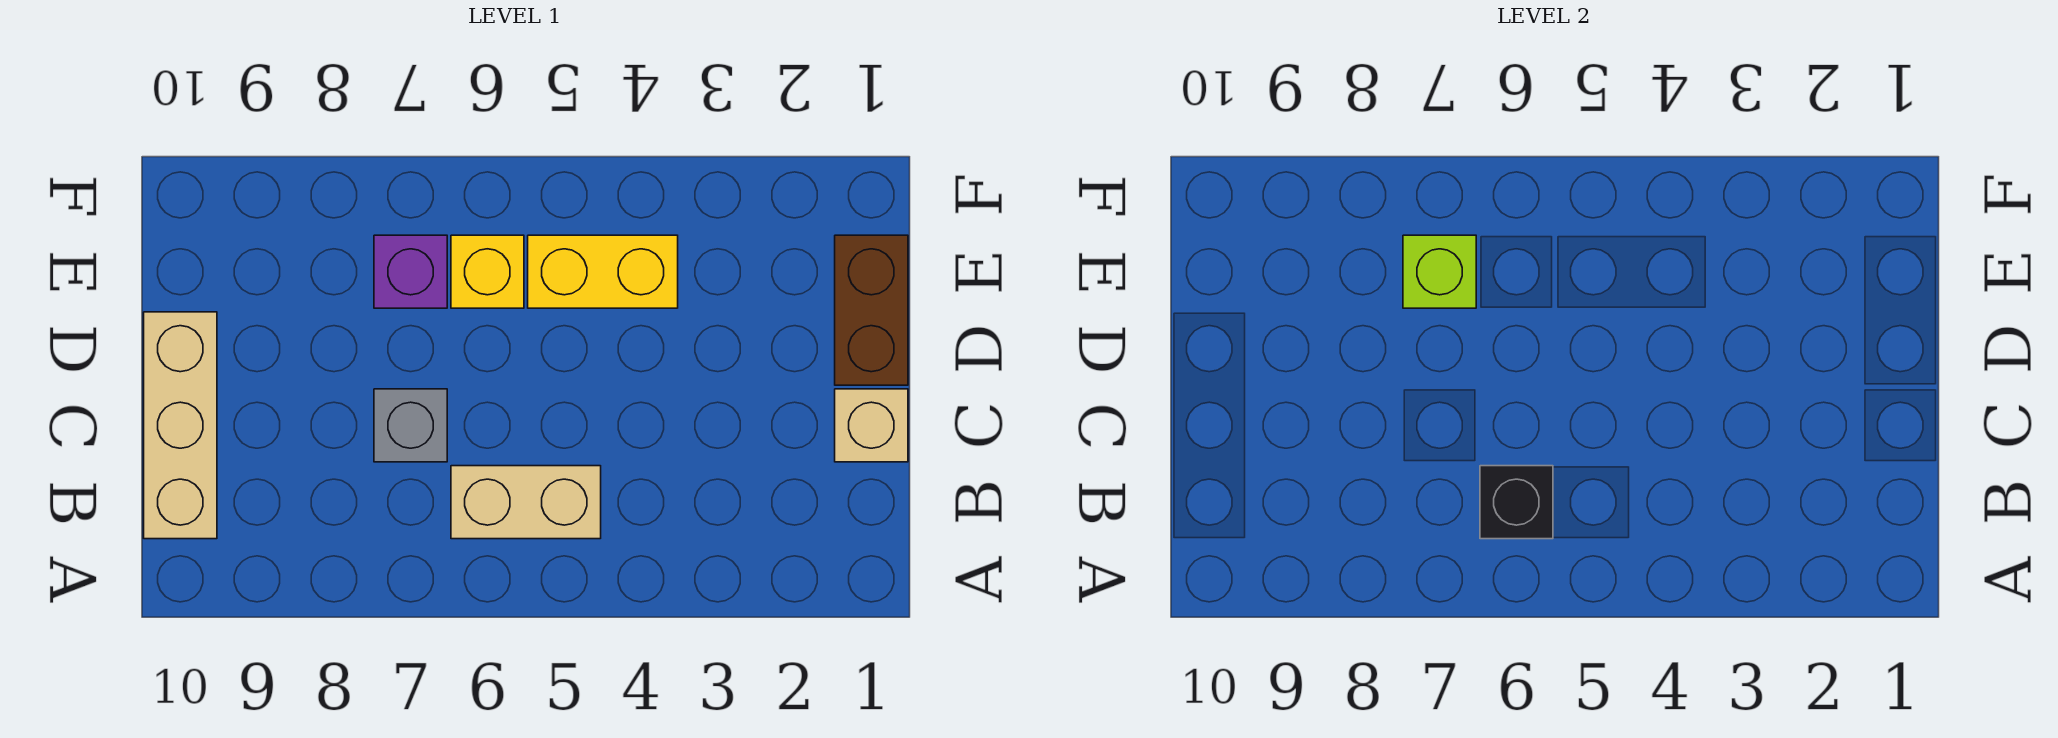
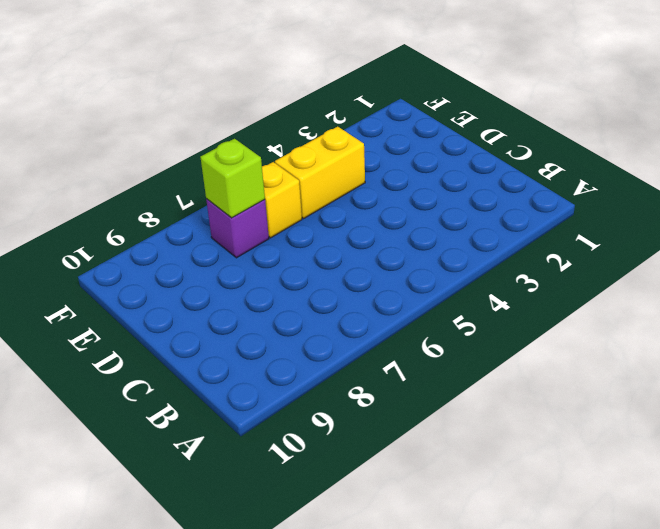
none -> tan brick B5:B6 level 1
none -> tan brick B10:D10 level 1

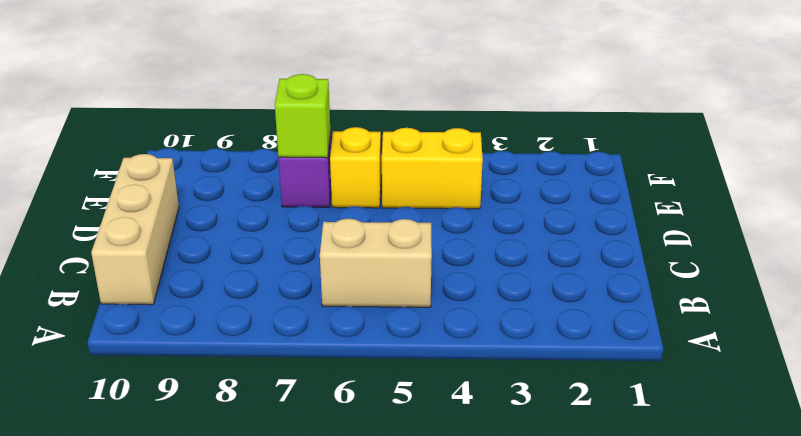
none -> tan brick C1 level 1
none -> grey brick C7 level 1

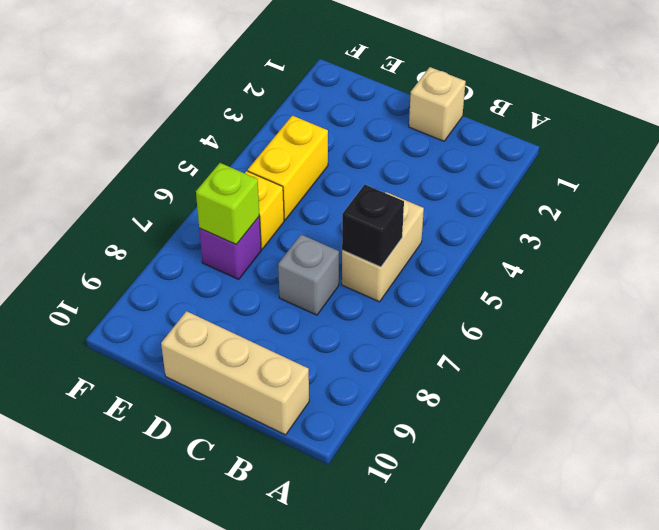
none -> brown brick D1:E1 level 1

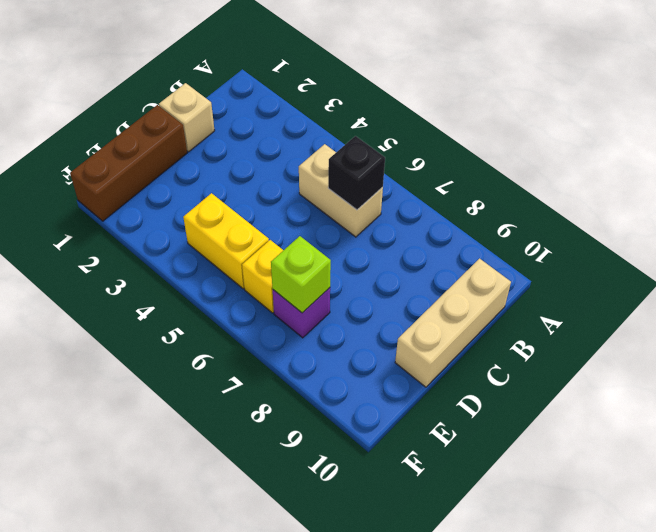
brown brick D1:F1 level 1 -> brown brick D1:E1 level 1
none -> grey brick C7 level 1

